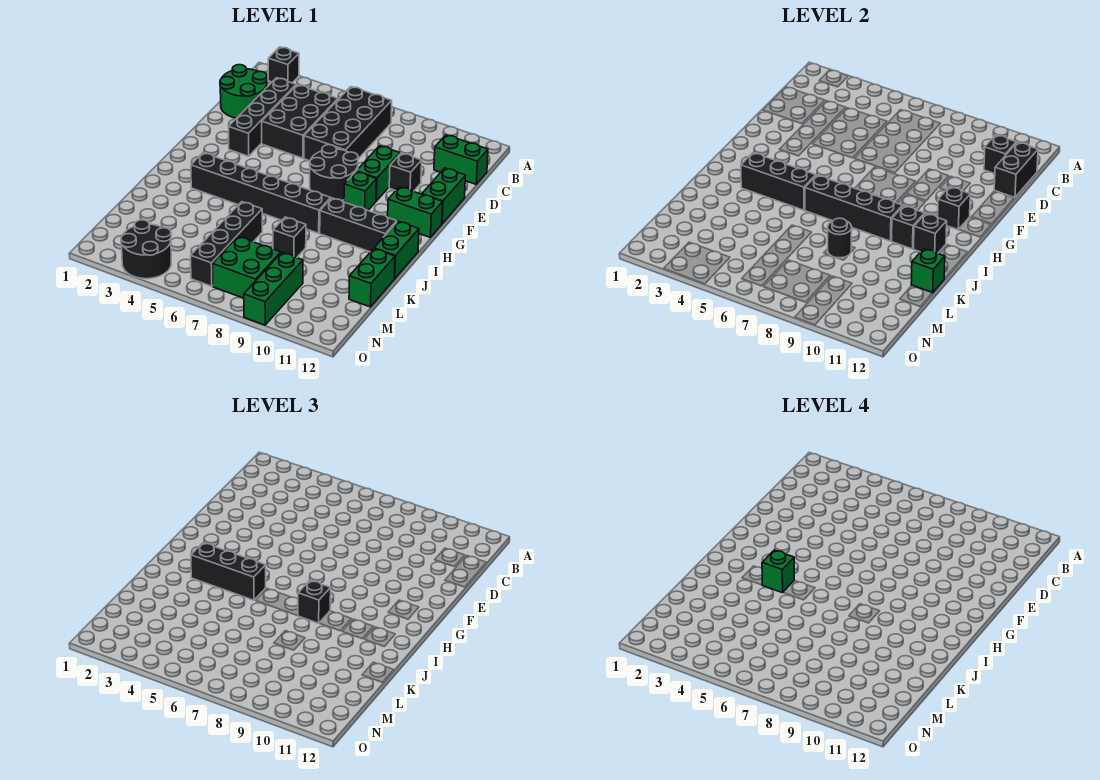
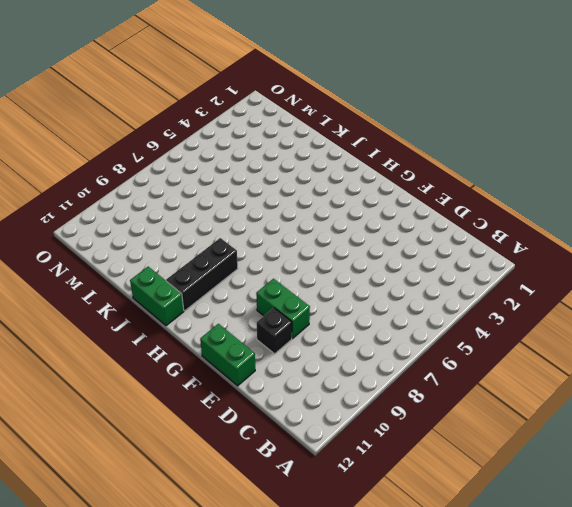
none -> black brick A2 level 1
none -> black brick B6:E7 level 1
none -> green round brick C1:D2 level 1
none -> black brick C3:F3 level 1

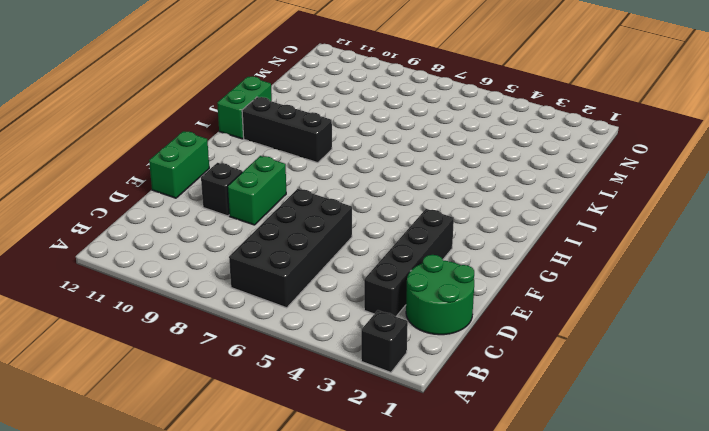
none -> black brick C4:E5 level 1
none -> green brick C11:C12 level 1
none -> black round brick F7:G8 level 1
none -> green brick G9 level 1

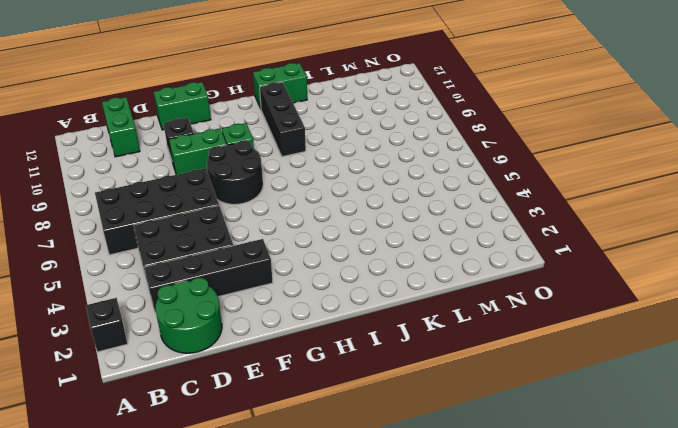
none -> green brick G11:G12 level 1
none -> black brick I3:I8 level 1
none -> black brick K6:N6 level 1
none -> black brick K8 level 1

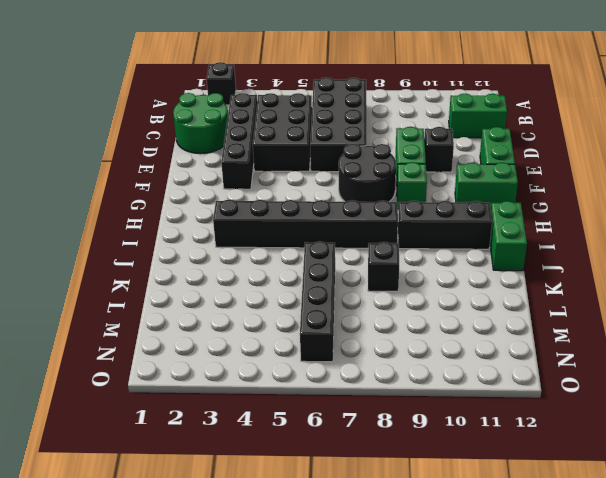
none -> green brick K12:L12 level 1
none -> green brick M7:N8 level 1
none -> green brick M9:O9 level 1
none -> black round brick N3:O4 level 1

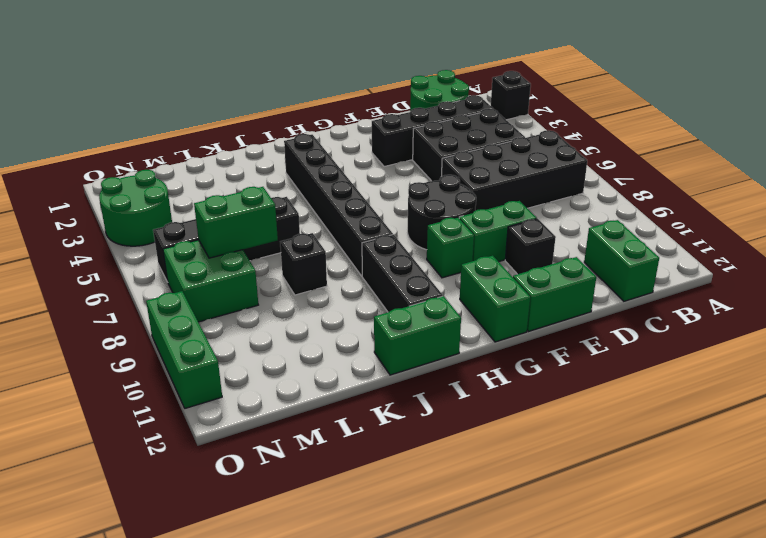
green brick L7:M7 level 2 -> green brick K12:L12 level 1
green round brick N3:O4 level 1 -> black round brick N3:O4 level 1
green brick O9:O11 level 1 -> green brick M9:O9 level 1
none -> black brick C11 level 2
none -> black brick C12:D12 level 2
none -> black brick G11 level 2
none -> black brick I3:I5 level 2

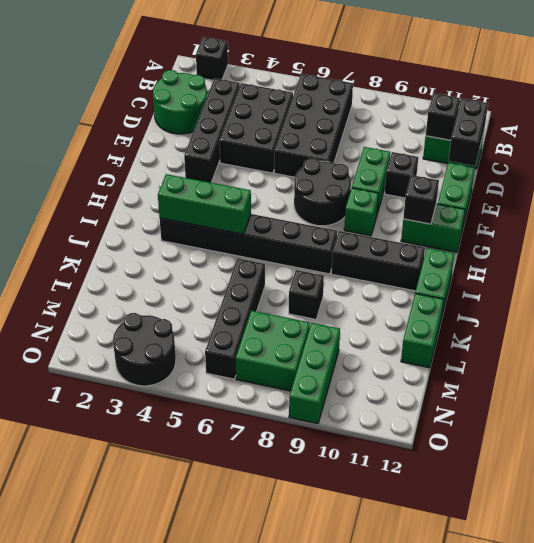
green brick I3:I5 level 2 -> black brick I3:I5 level 2
none -> black brick I6:I9 level 2
none -> black brick I10 level 2
none -> black brick I11 level 2
none -> black round brick K8 level 2

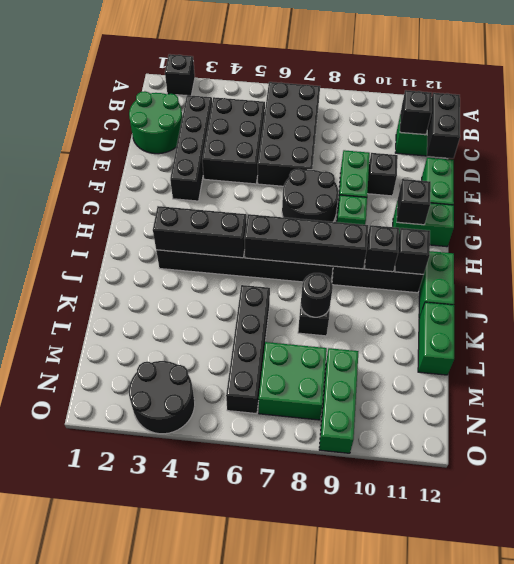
none -> green brick K12 level 2
none -> black brick I3:I5 level 3
none -> black brick I8 level 3
none -> green brick I4 level 4

